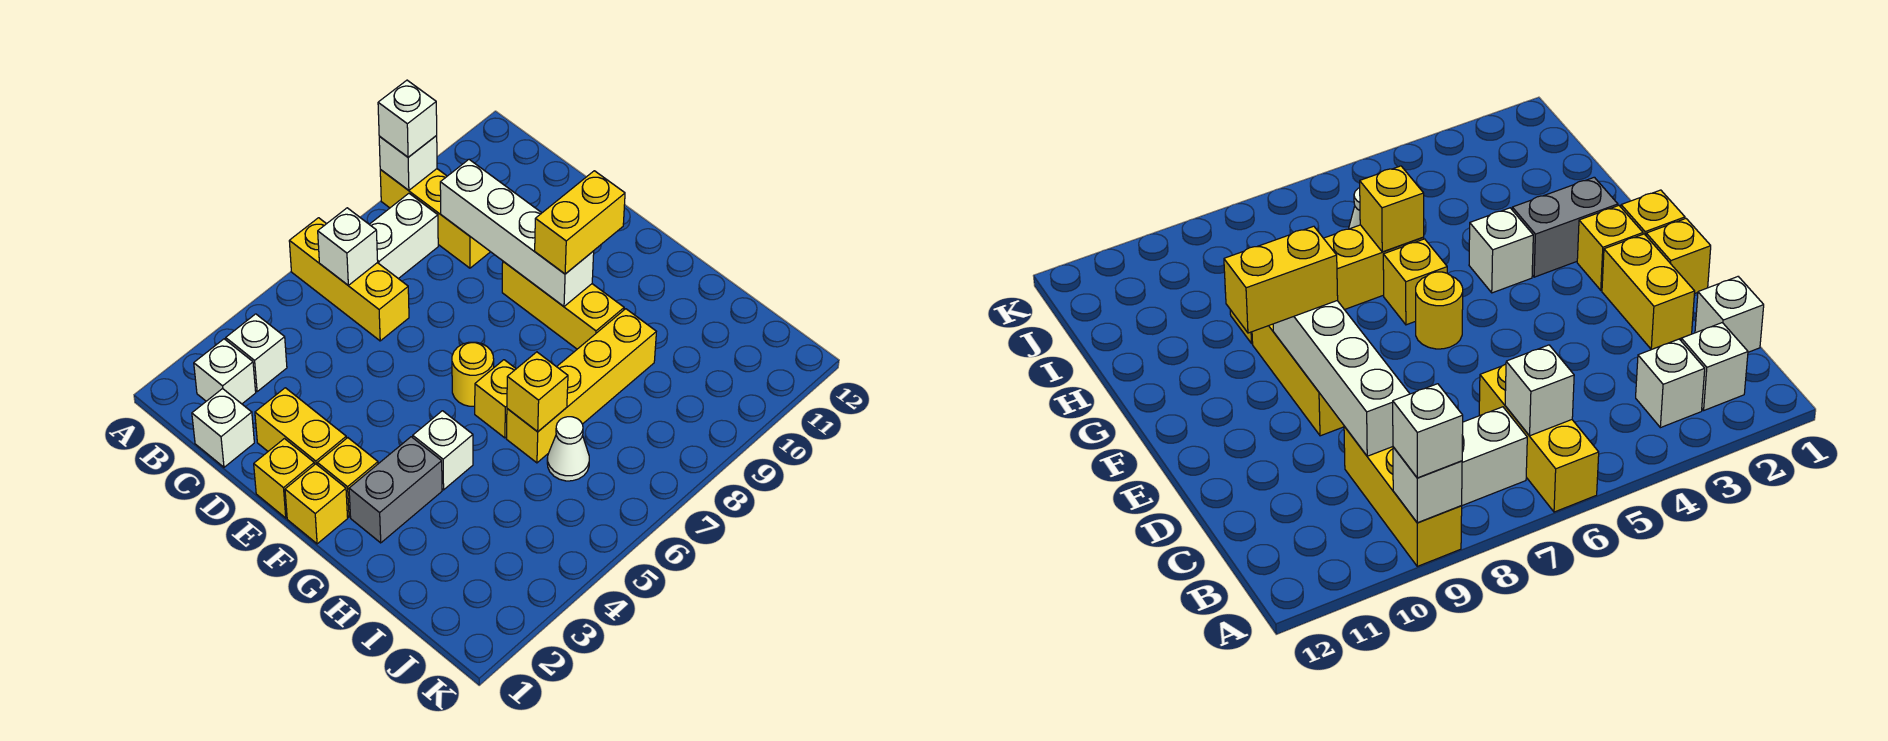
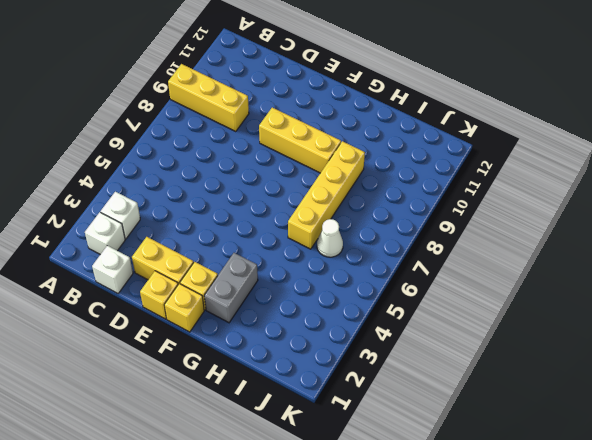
none -> yellow brick A6:C6 level 1
none -> white brick B7:B8 level 1
none -> yellow round brick F6 level 1

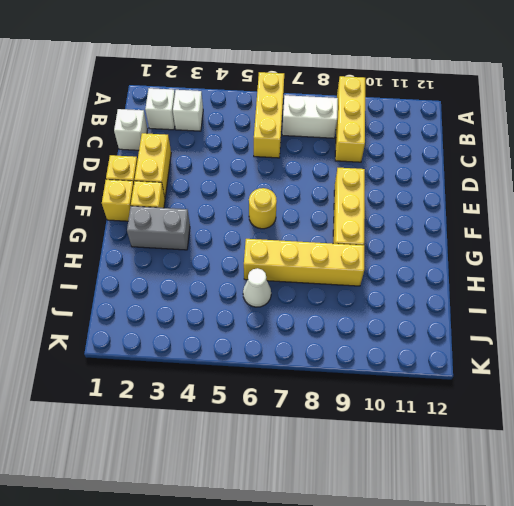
none -> white brick G4 level 1
none -> yellow brick G6 level 1
none -> white brick A9 level 2

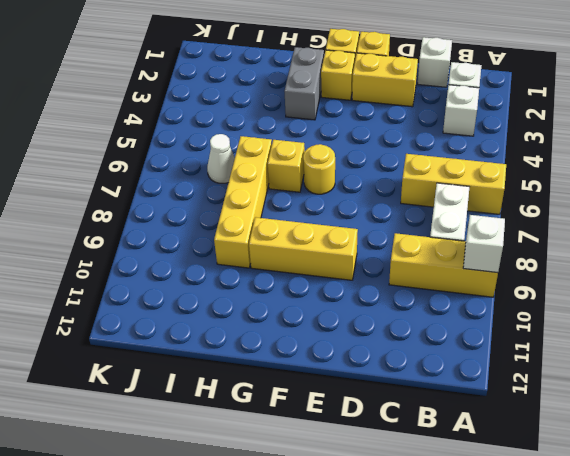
none -> white brick G4 level 1
none -> white brick B6 level 2
none -> white brick C9:F9 level 2

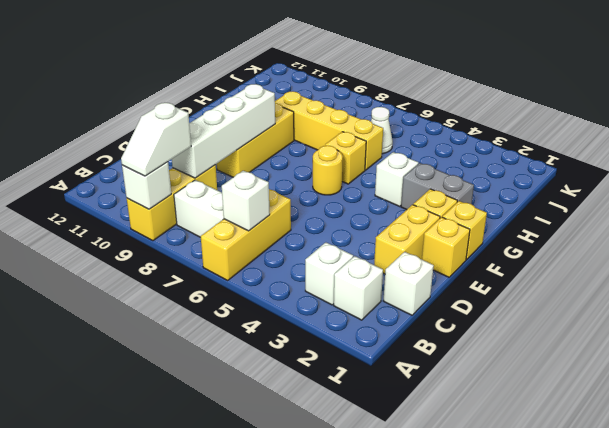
white slope A9:B9 level 3 top B -> white brick A9 level 3
none -> yellow brick H6 level 2
none -> yellow brick F9:F10 level 3

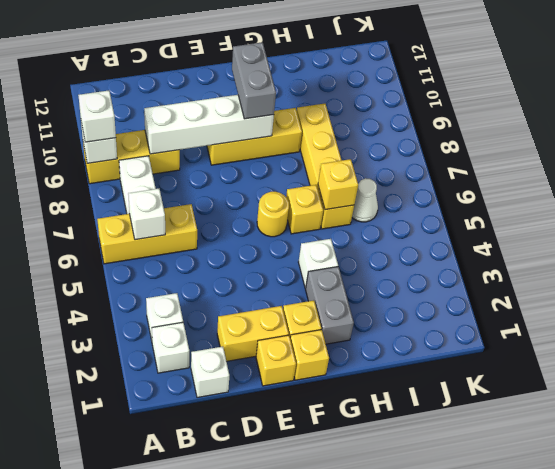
grey brick F9:F10 level 3 -> yellow brick F9:F10 level 3

